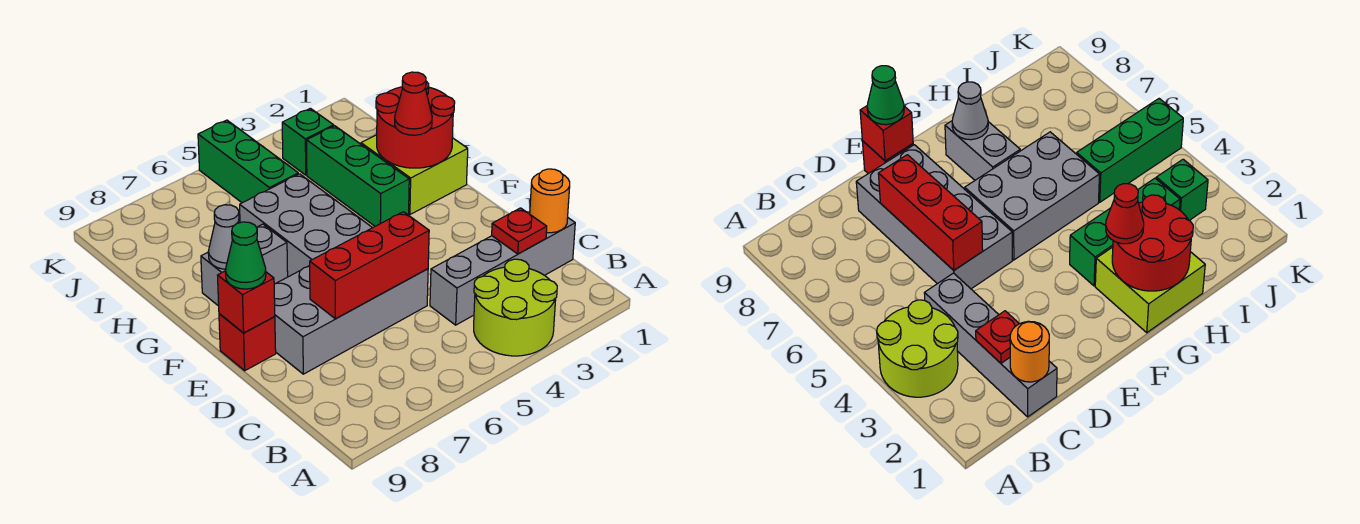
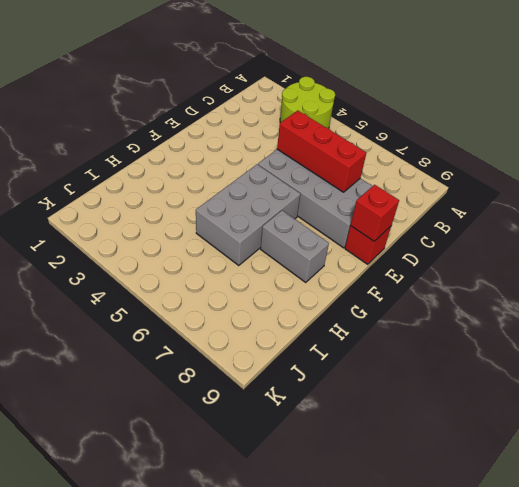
none -> grey brick C1:C4 level 1
none -> lime brick G1:H2 level 1
none -> green brick G3:I3 level 1

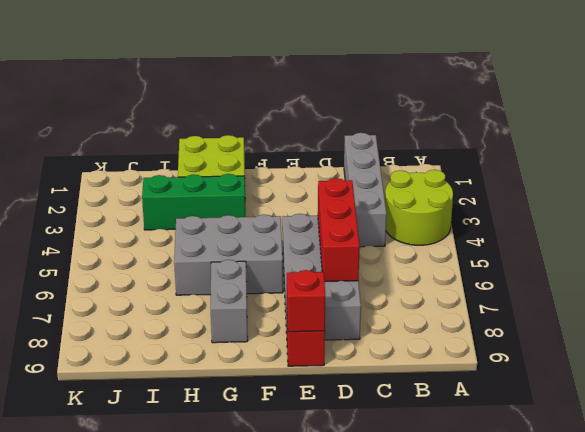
none -> green brick I5:K5 level 1
none -> green brick J3 level 1
none -> orange round brick C1 level 2

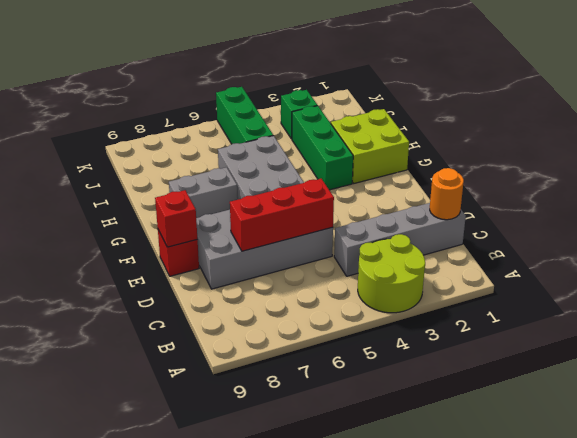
none -> red plate C2 level 2
none -> red round brick G1:H2 level 2
none -> grey cone G8 level 2

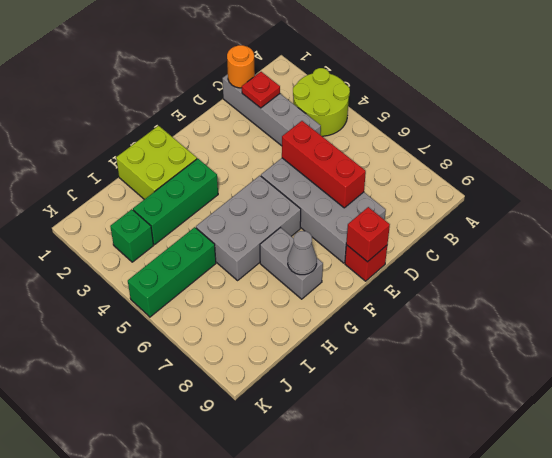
none -> red round brick G1:H2 level 2
none -> green cone E9 level 3
none -> red cone G2 level 3

